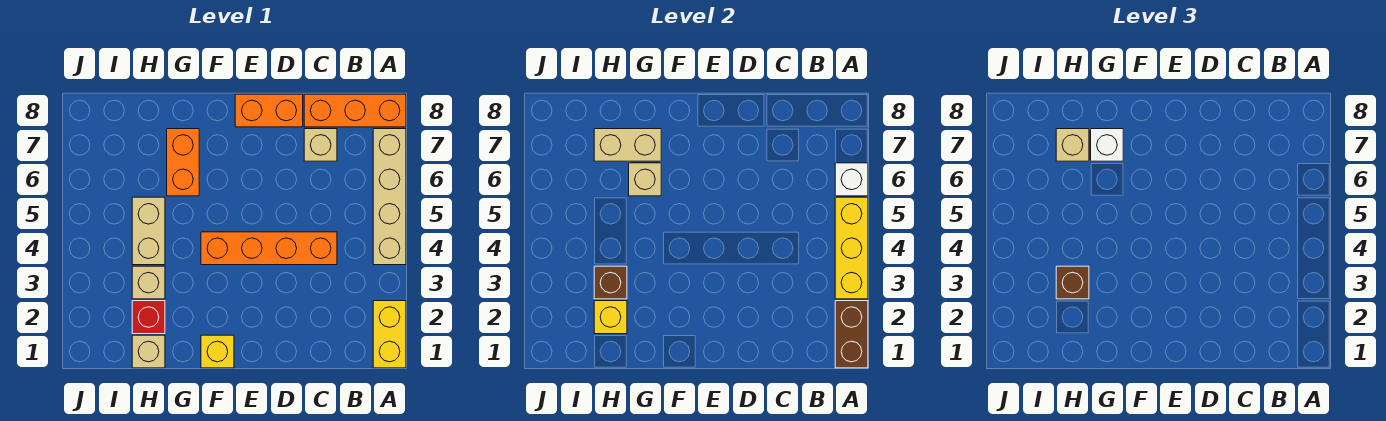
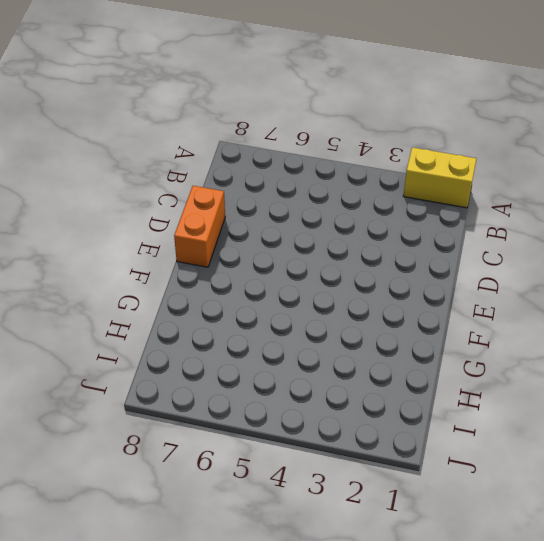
none -> tan brick A4:A7 level 1
none -> orange brick A8:C8 level 1
none -> orange brick C4:F4 level 1

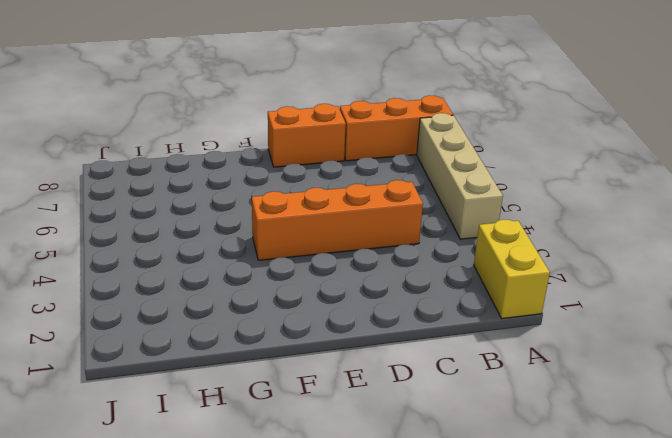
none -> tan brick C7 level 1
none -> yellow brick F1 level 1
none -> orange brick G6:G7 level 1

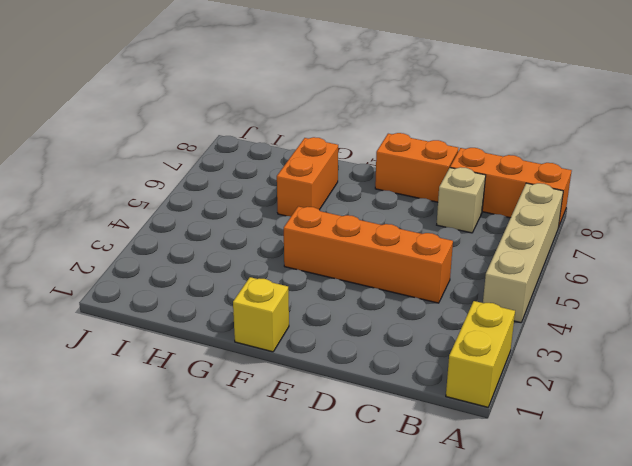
none -> tan brick H1 level 1
none -> red brick H2 level 1
none -> tan brick H3 level 1

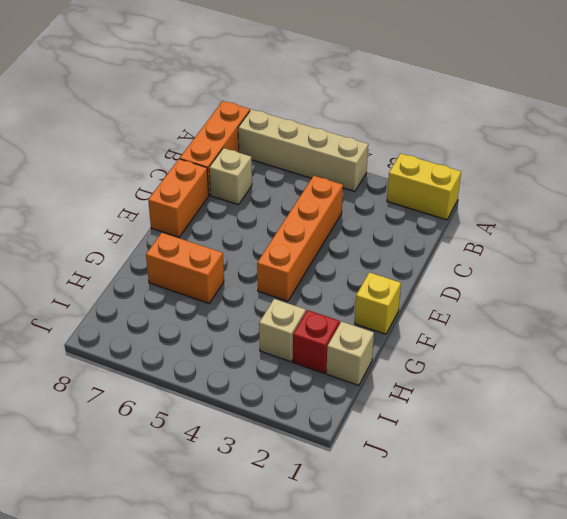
none -> tan brick H4:H5 level 1
none -> brown brick A1:A2 level 2
none -> yellow brick A3:A5 level 2

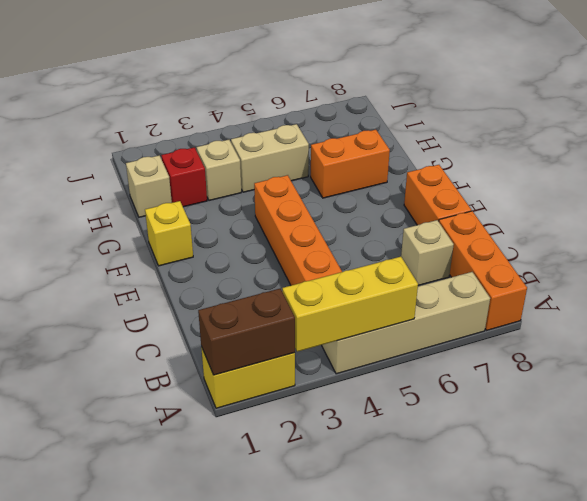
none -> white brick A6 level 2
none -> tan brick G6 level 2
none -> tan brick G7:H7 level 2

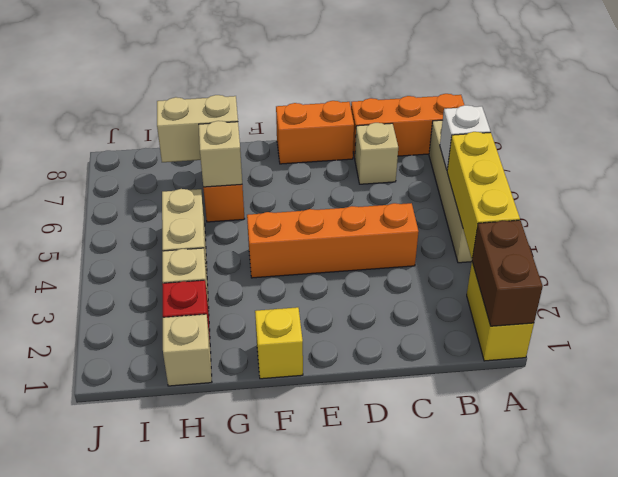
none -> yellow brick H2 level 2
none -> brown brick H3 level 2
none -> white brick G7 level 3

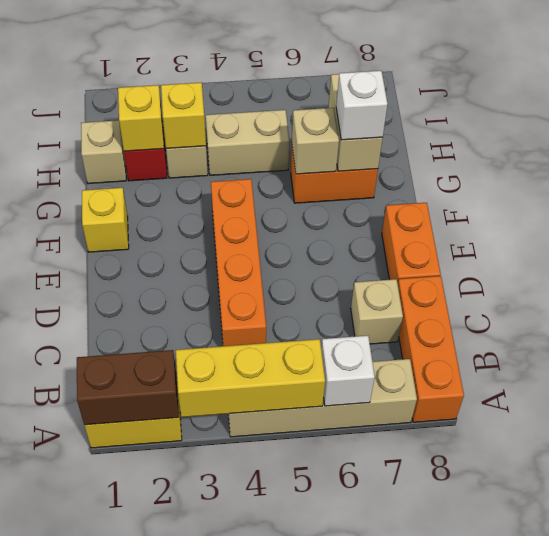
yellow brick H3 level 2 -> brown brick H3 level 2
none -> brown brick H3 level 3
none -> tan brick H7 level 3

